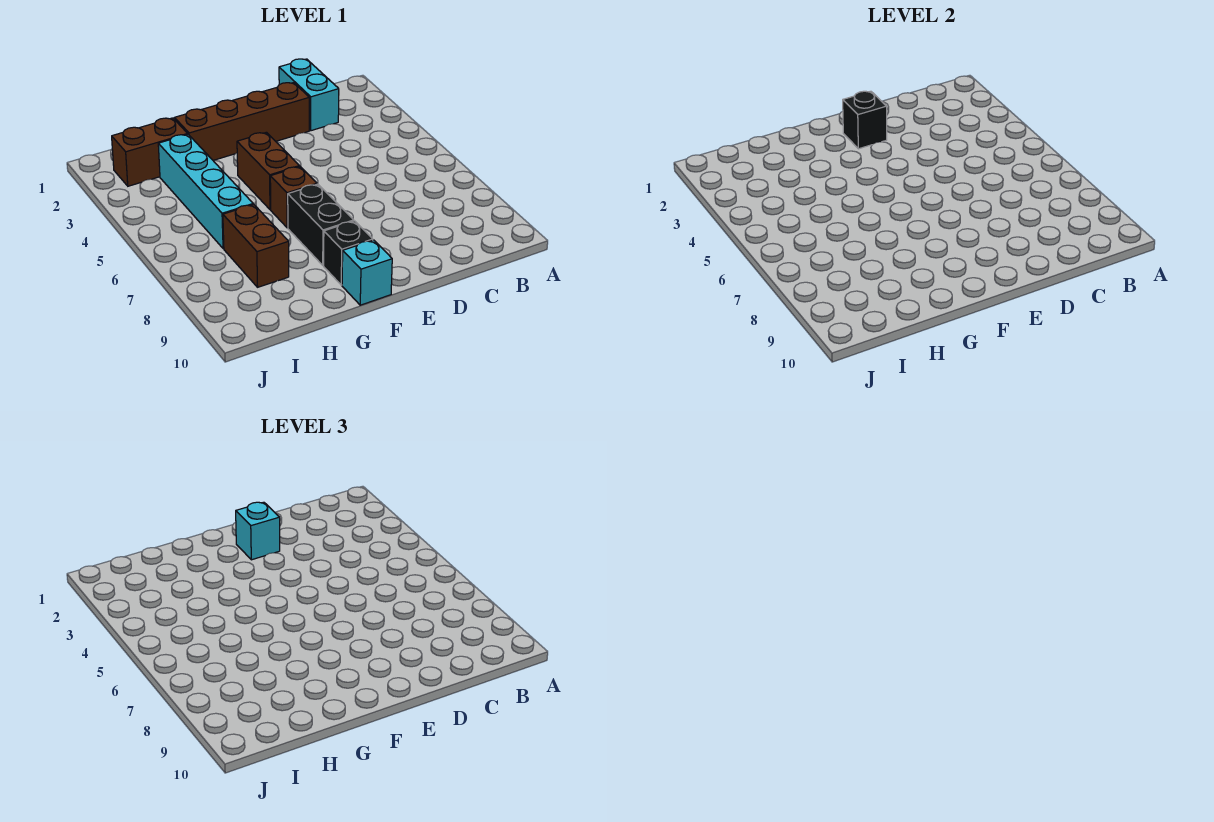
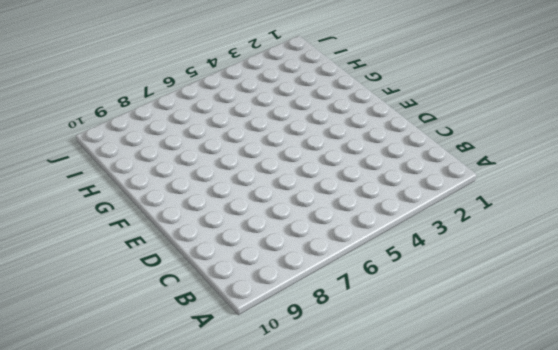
none -> cyan brick C1:C2 level 1
none -> brown brick D2:G2 level 1
none -> brown brick F4:F5 level 1

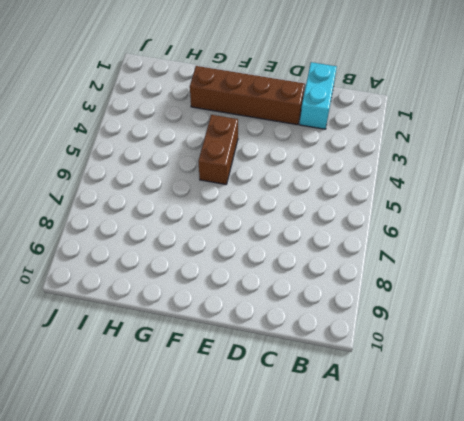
none -> brown brick F6 level 1
none -> black brick F7:F8 level 1
none -> black brick F9 level 1

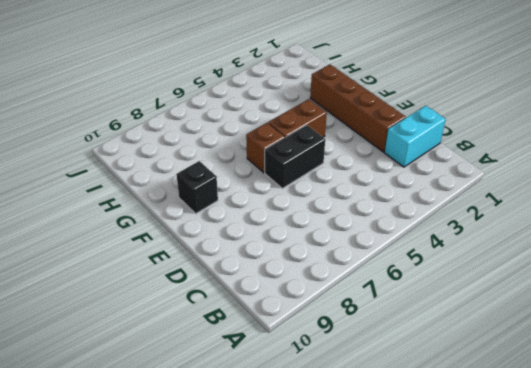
black brick E5:E6 level 1 -> black brick F7:F8 level 1
none -> cyan brick F10 level 1
none -> brown brick H2:I2 level 1
none -> cyan brick H3:H6 level 1

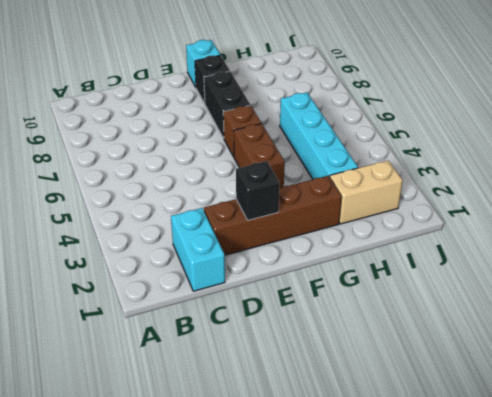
tan brick H2:I2 level 1 -> brown brick H2:I2 level 1
none -> brown brick H7:H8 level 1
none -> cyan brick E2 level 3

